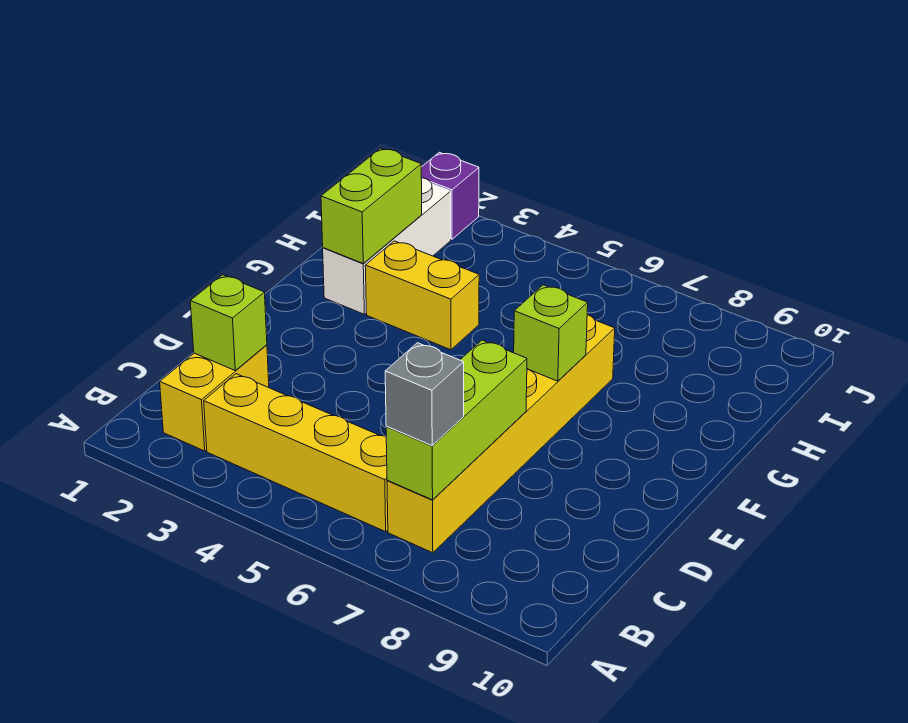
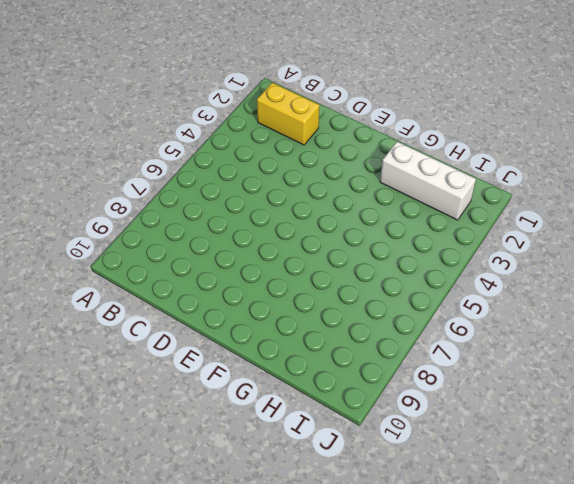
none -> yellow brick B3:B6 level 1
none -> yellow brick B7:G7 level 1

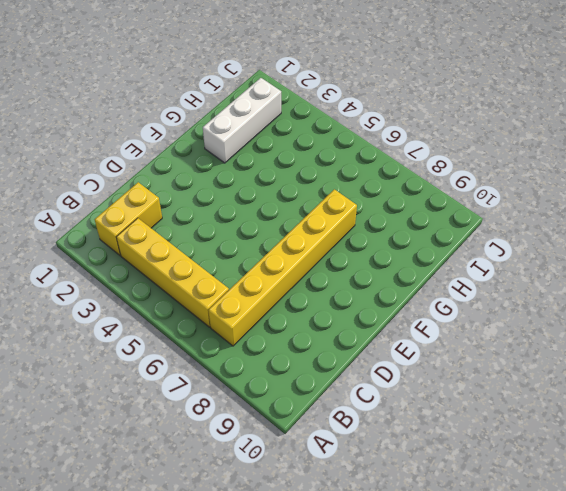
none -> yellow brick G3:G4 level 1
none -> purple brick J2 level 1

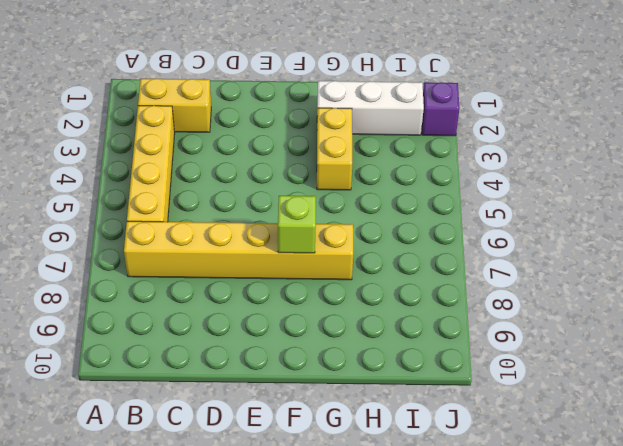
none -> lime brick B7:D7 level 2
none -> lime brick C2 level 2

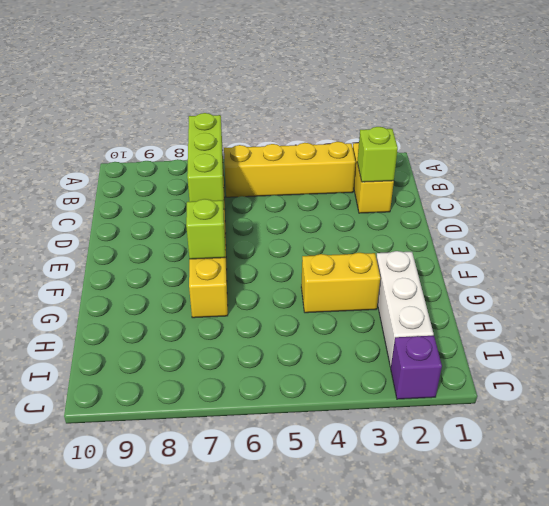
none -> lime brick G2:H2 level 2
none -> grey brick B7 level 3

